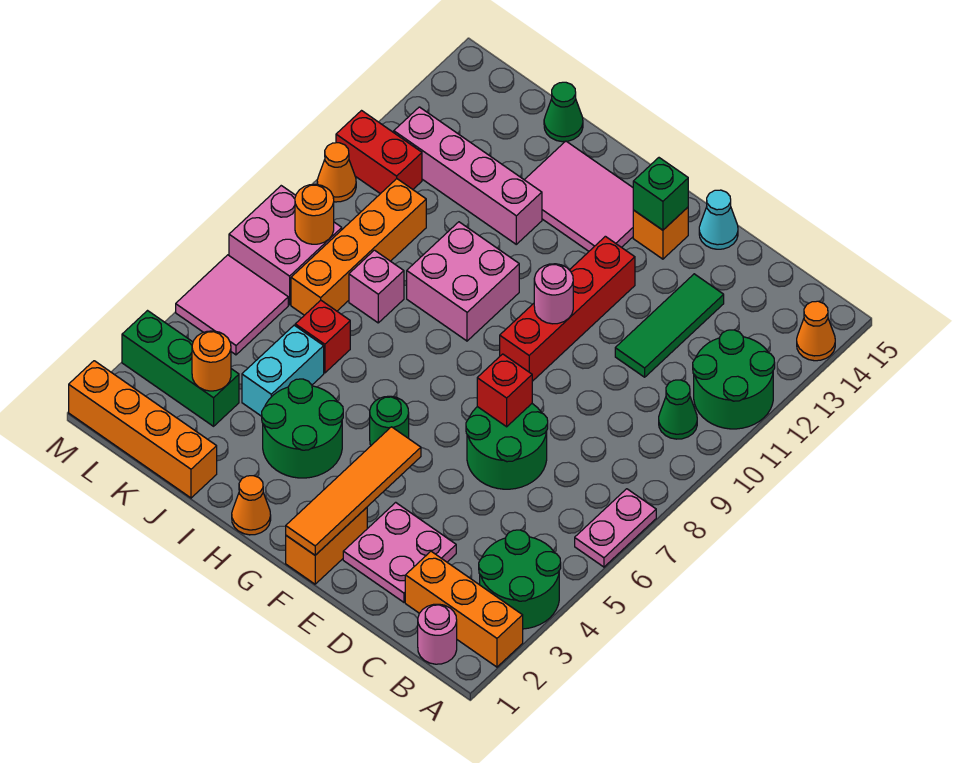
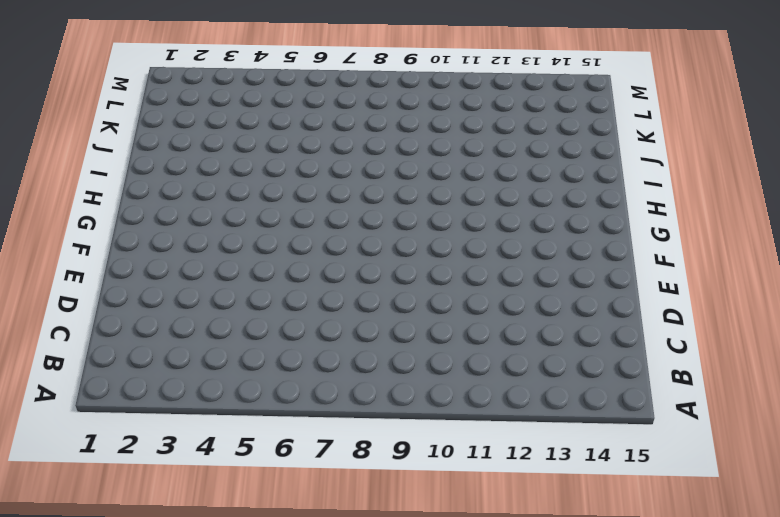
none -> orange brick A2:C2 level 1
none -> green round brick A3:B4 level 1
none -> pink plate A6:A7 level 1
none -> green round brick A11:B12 level 1

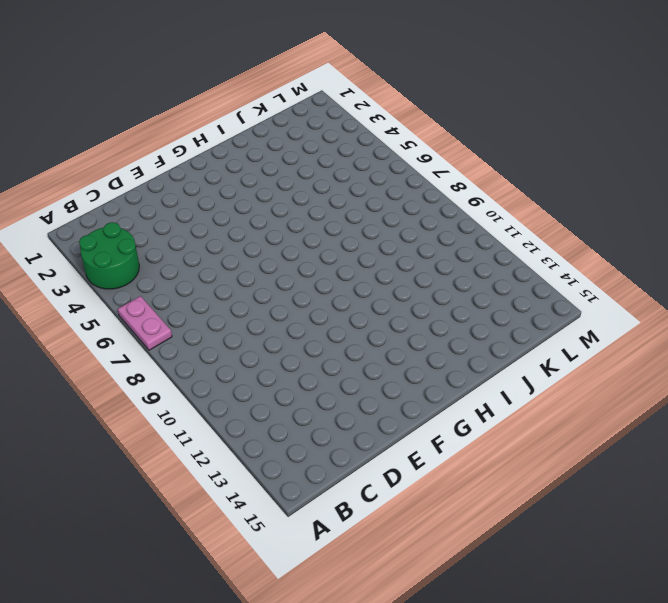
none -> orange brick A2:C2 level 1
none -> green round brick A11:B12 level 1
none -> orange cone A14 level 1
none -> pink round brick B1 level 1

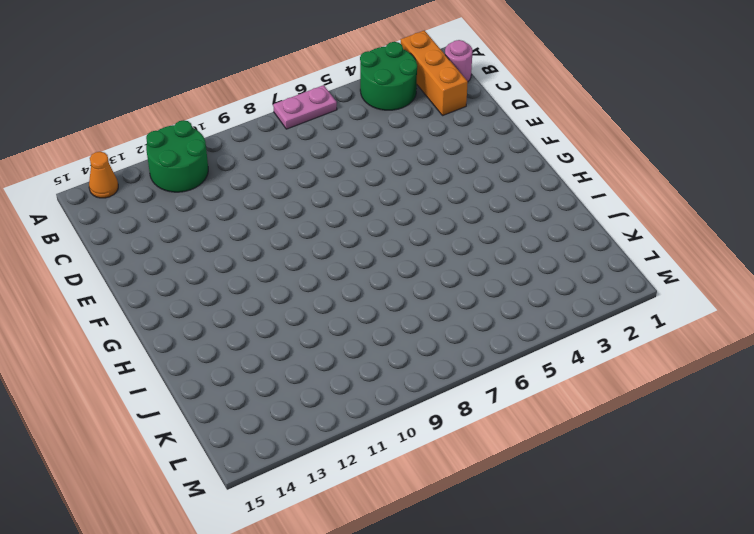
none -> green cone B10 level 1
none -> pink plate D2:E3 level 1
none -> green round brick D6:E7 level 1
none -> green tile D11:D13 level 1

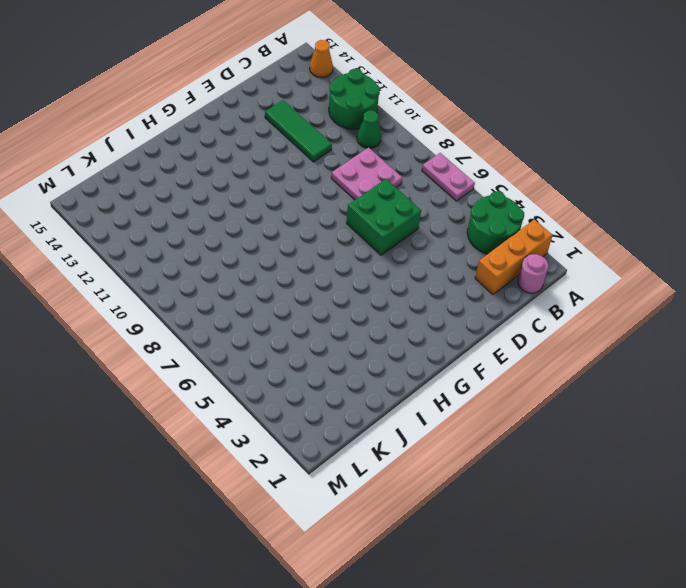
pink plate C8:D9 level 1 -> pink plate D2:E3 level 1
green brick D6:E7 level 1 -> green round brick D6:E7 level 1
none -> cyan cone E15 level 1
none -> orange brick F1:F2 level 1
none -> red brick F9:F12 level 1
none -> orange brick F14 level 1

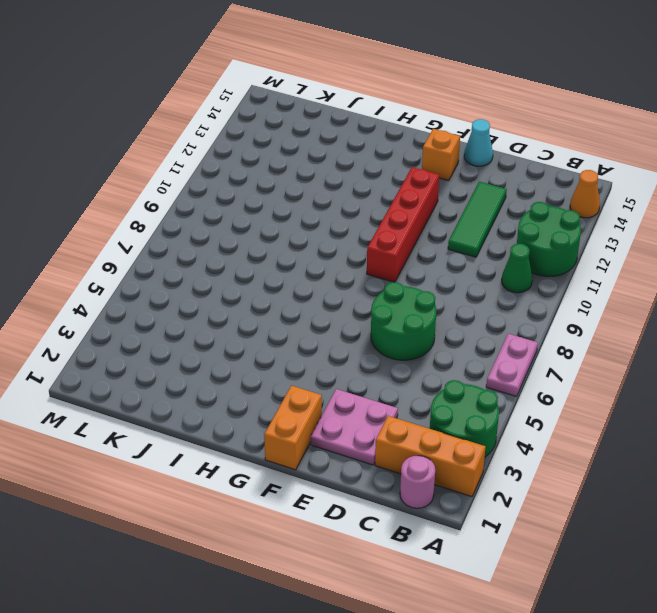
none -> green round brick G5 level 1
none -> pink tile G13:I14 level 1
none -> orange cone H1 level 1
none -> green round brick H3:I4 level 1

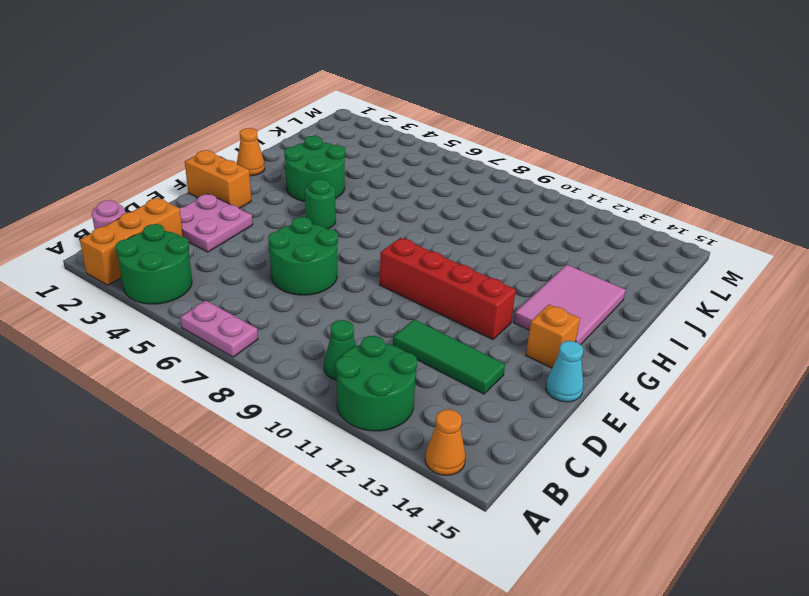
none -> pink brick H9:I10 level 1
none -> pink brick I12:L12 level 1
none -> orange brick J1:M1 level 1
none -> cyan brick J4:J5 level 1

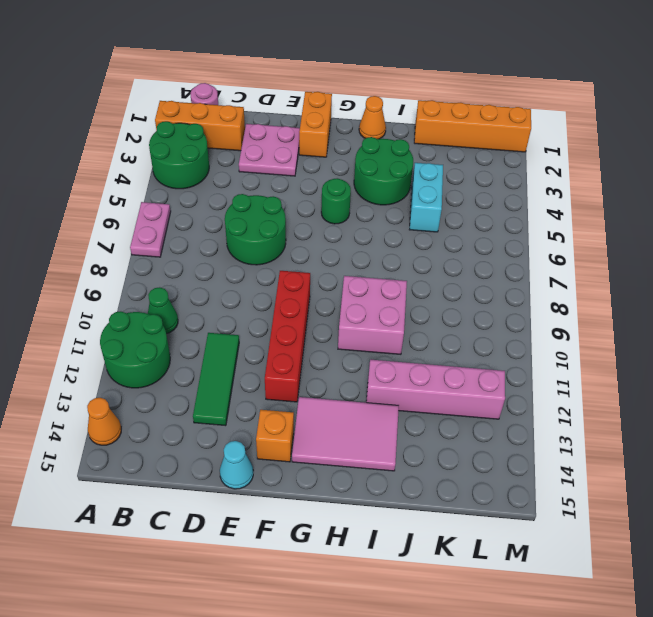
none -> red brick J6 level 1
none -> pink brick J8 level 1
none -> green cone J15 level 1
none -> green brick K3:M3 level 1

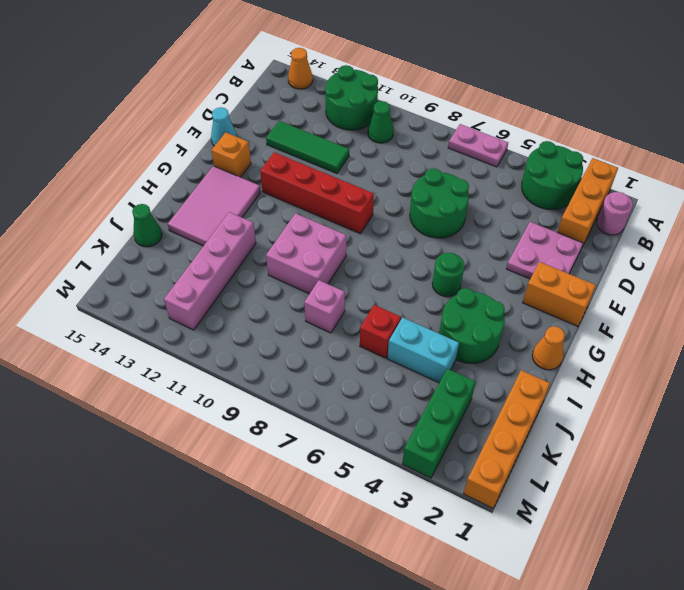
none -> orange brick K7:K10 level 1
none -> pink tile L5:M6 level 1
none -> pink brick L7:M8 level 1
none -> red brick L11:M11 level 1

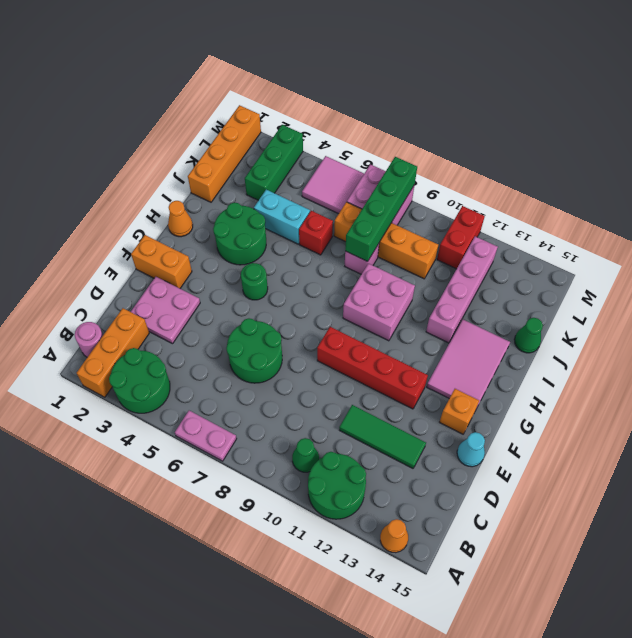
green brick J8:M8 level 2 -> orange round brick L8 level 2
none -> orange cone M10 level 1
none -> red brick E7 level 2
none -> orange tile F1:F4 level 2
none -> pink round brick F10 level 2

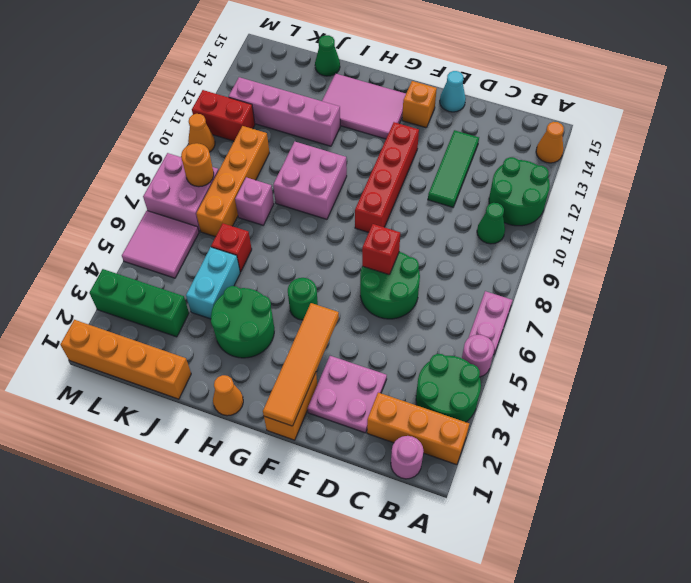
pink round brick A5 level 1 -> pink round brick F10 level 2
none -> green brick F14 level 2
none -> orange round brick K3 level 2

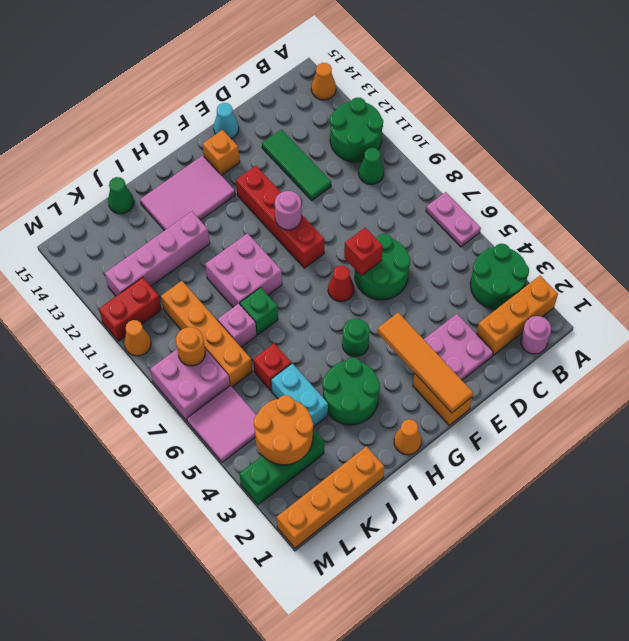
red cone F7 level 1 -> none
green brick I8 level 1 -> green brick F14 level 2
orange round brick K3:L4 level 2 -> orange round brick K3 level 2

